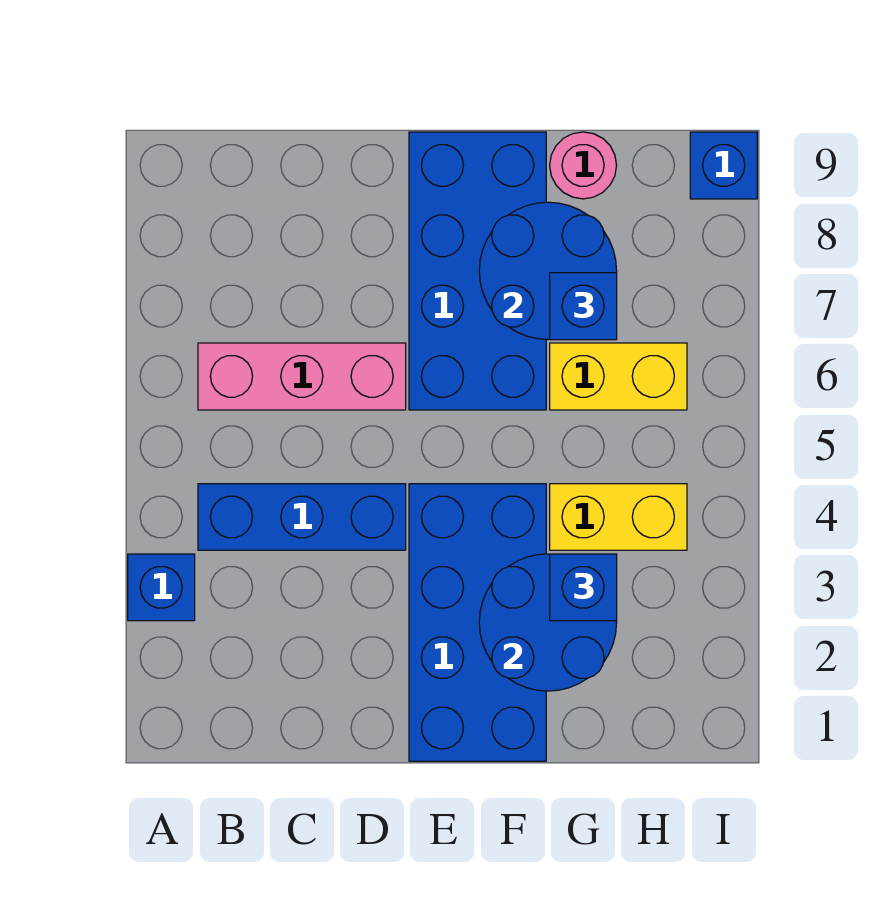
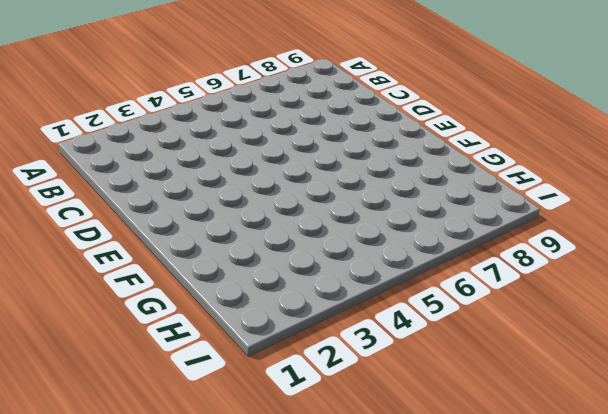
none -> blue brick A3 level 1
none -> blue brick B4:D4 level 1
none -> pink brick B6:D6 level 1

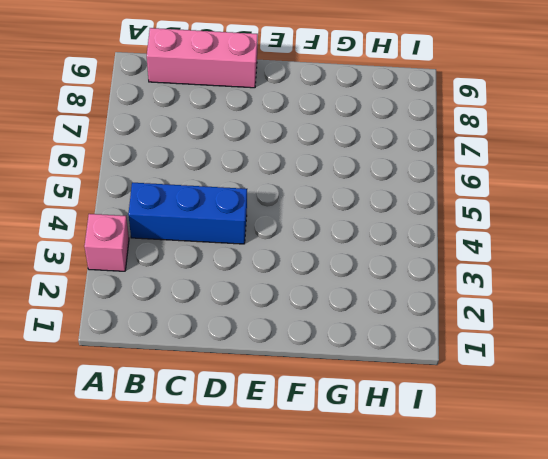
pink brick A3 level 1 -> blue brick A3 level 1
pink brick B9:D9 level 1 -> pink brick B6:D6 level 1
none -> blue brick E1:F4 level 1
none -> blue brick E6:F9 level 1
none -> yellow brick G4:H4 level 1

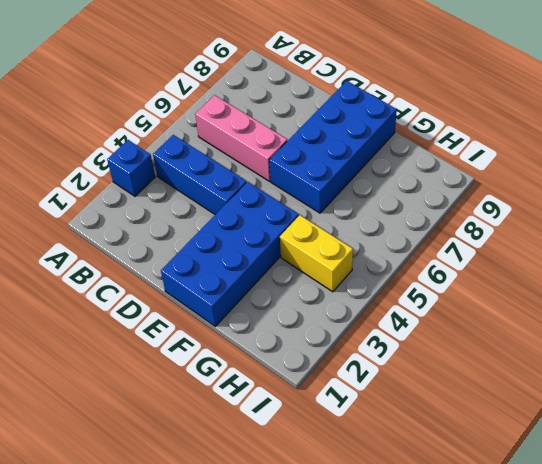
none -> yellow brick G6:H6 level 1
none -> pink round brick G9 level 1
none -> blue brick I9 level 1

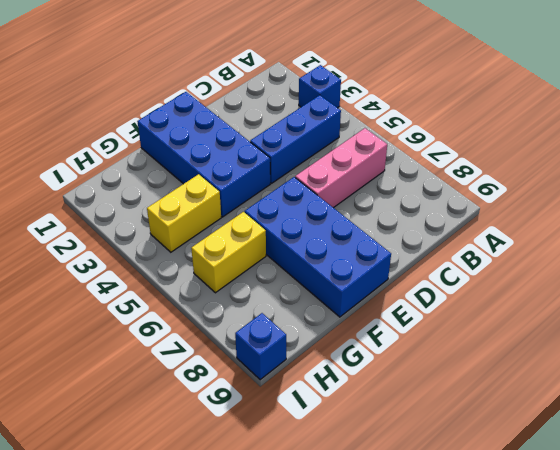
none -> pink round brick G9 level 1
none -> blue round brick F2:G3 level 2
none -> blue round brick F7:G8 level 2

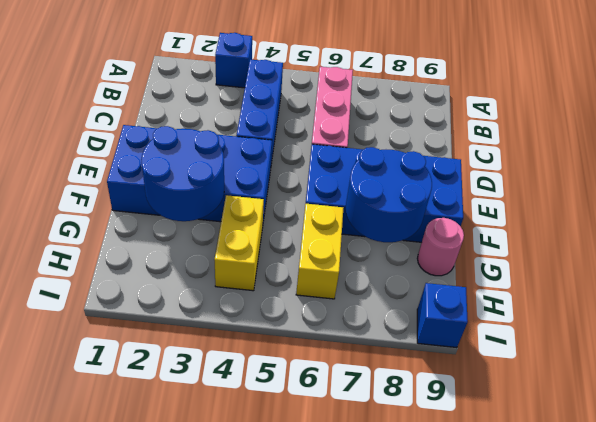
none -> blue brick G3 level 3
none -> blue brick G7 level 3

